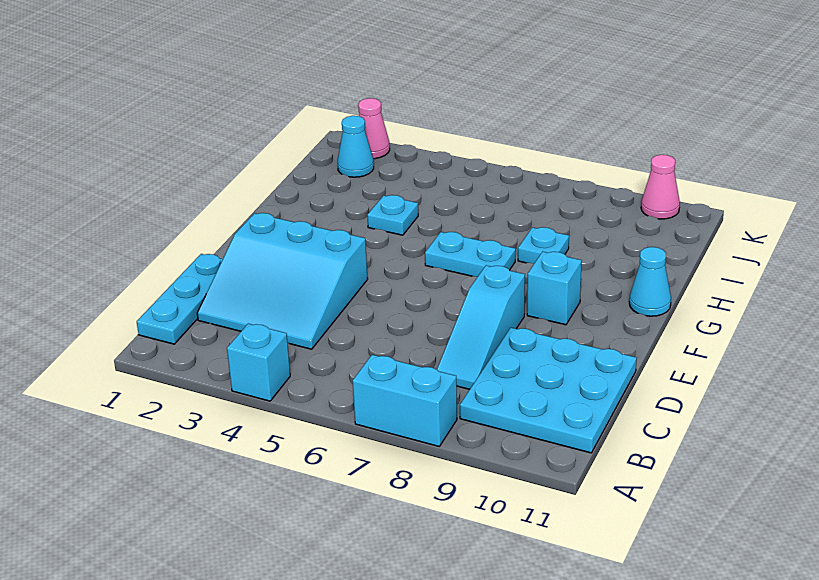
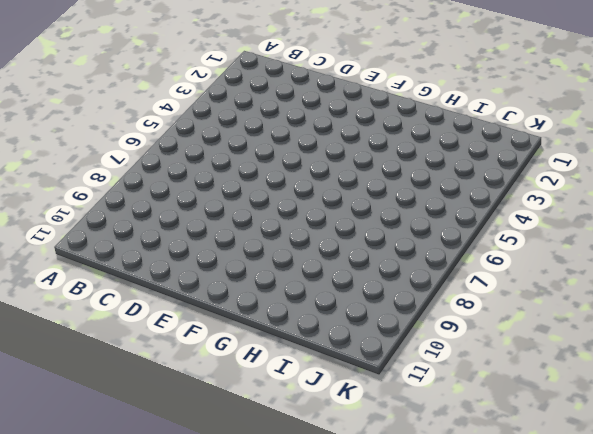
none -> cyan brick A4 level 1
none -> cyan brick A7:A8 level 1
none -> cyan plate B1:D1 level 1

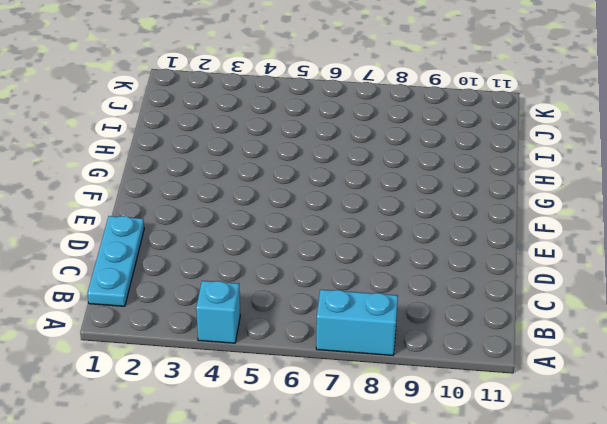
none -> cyan plate B9:D11 level 1
none -> cyan slope C2:E4 level 1 top E
none -> cyan slope C8:E8 level 1 top E

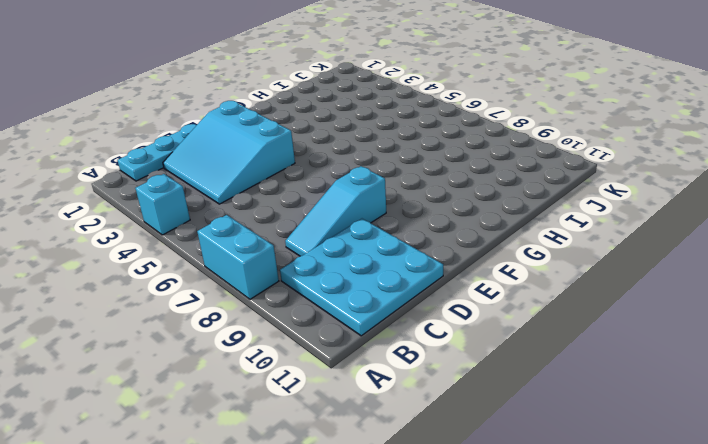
none -> cyan brick F9 level 1
none -> cyan plate G6:G7 level 1
none -> cyan cone G11 level 1

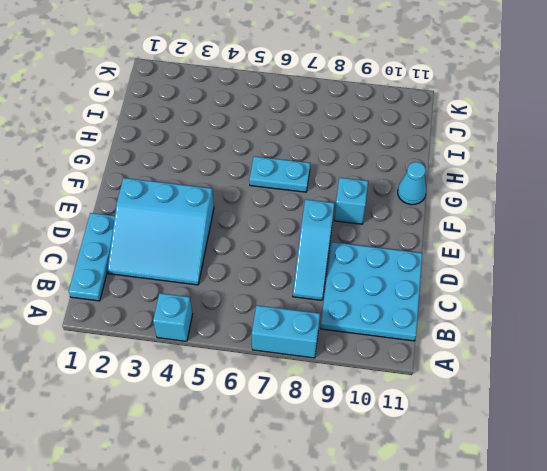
none -> cyan plate H4 level 1
none -> cyan plate H8 level 1
none -> cyan cone J2 level 1

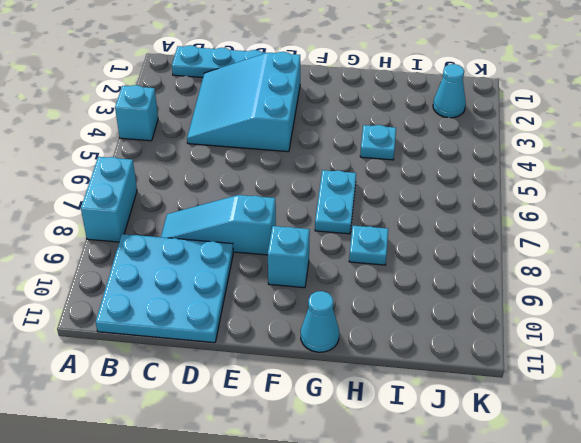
none -> pink cone K2 level 1
none -> pink cone K10 level 1

